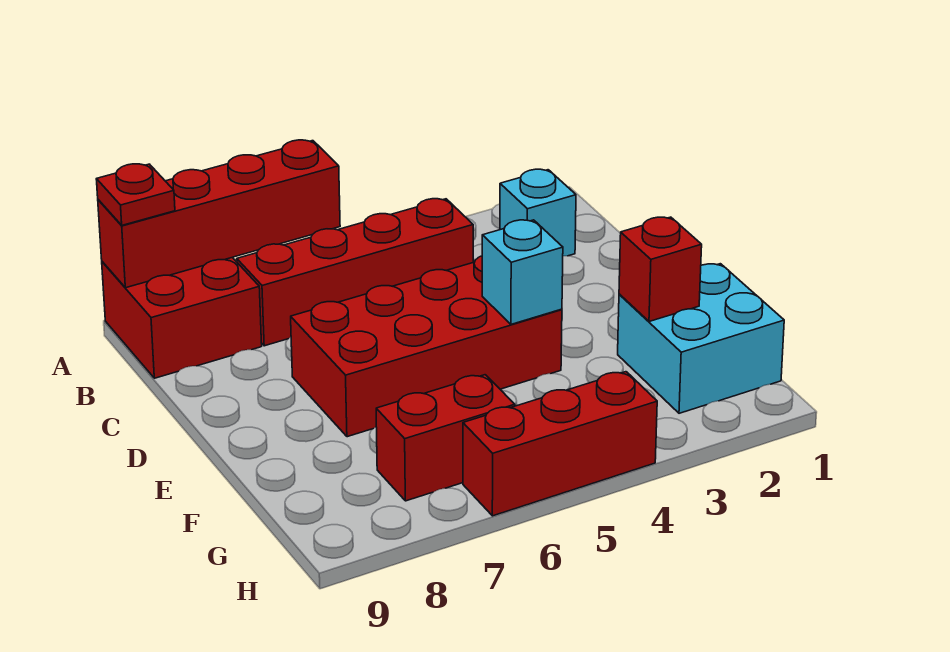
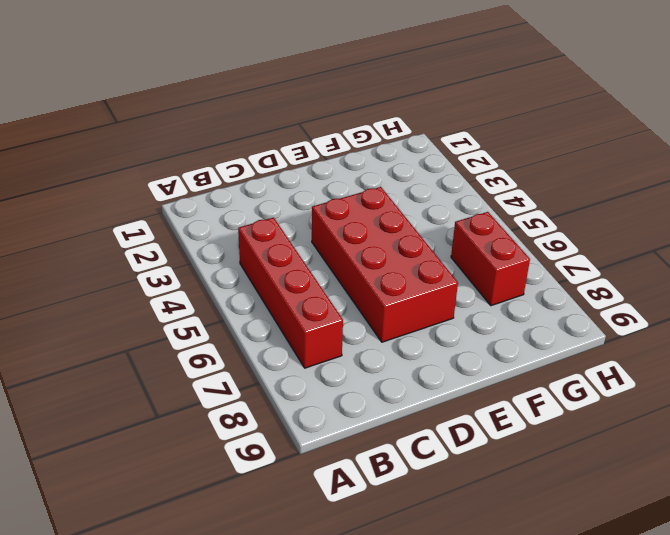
none -> red brick A8:B9 level 1
none -> cyan brick B2 level 1

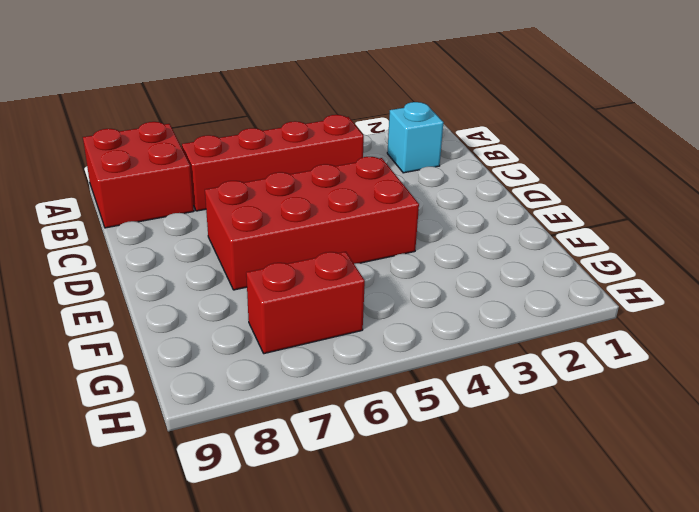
none -> cyan brick F1:G2 level 1
none -> red brick H4:H6 level 1

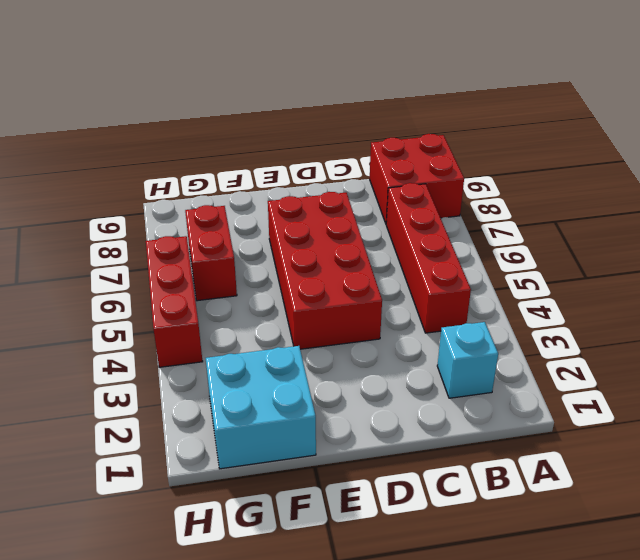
none -> red brick A6:A9 level 2
none -> cyan brick E4 level 2

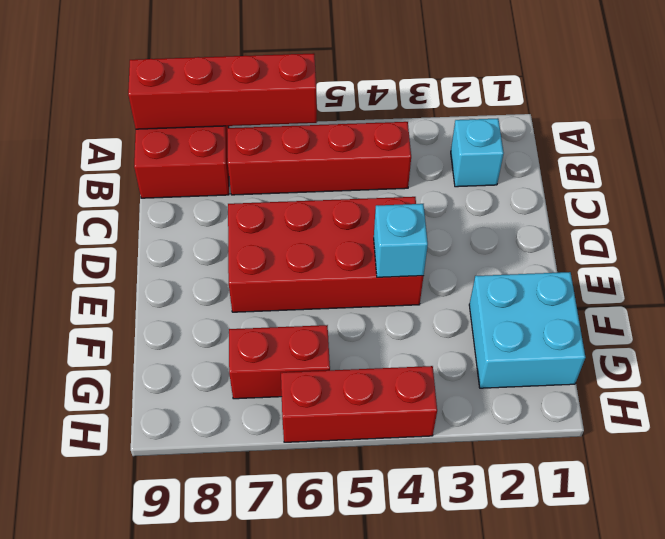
none -> red brick F2 level 2
none -> red plate A9 level 3

